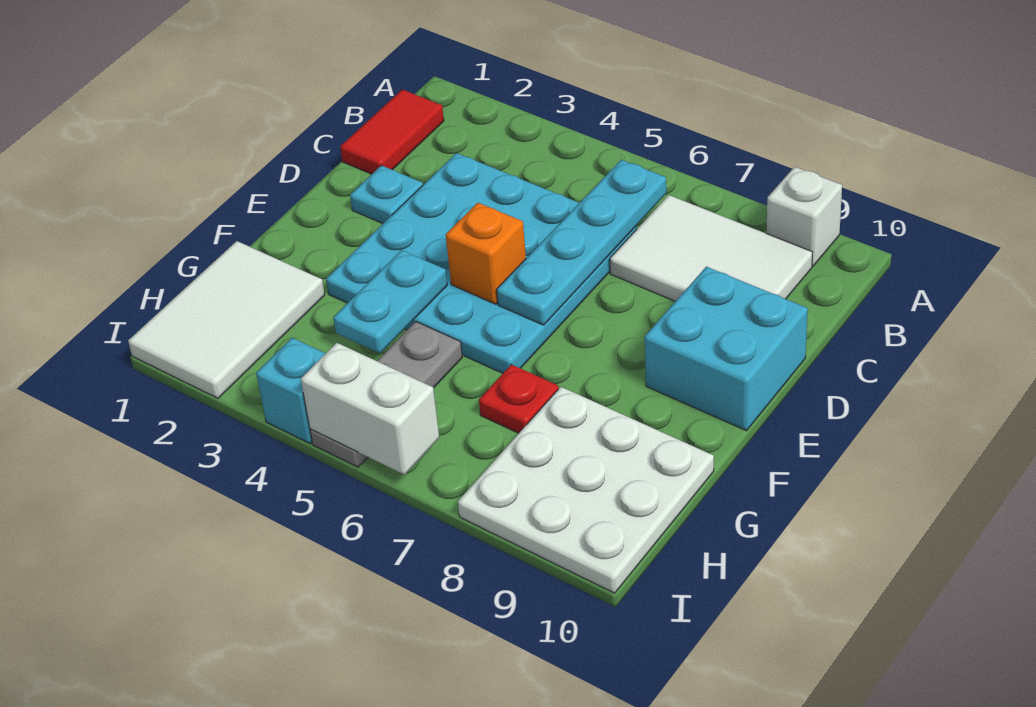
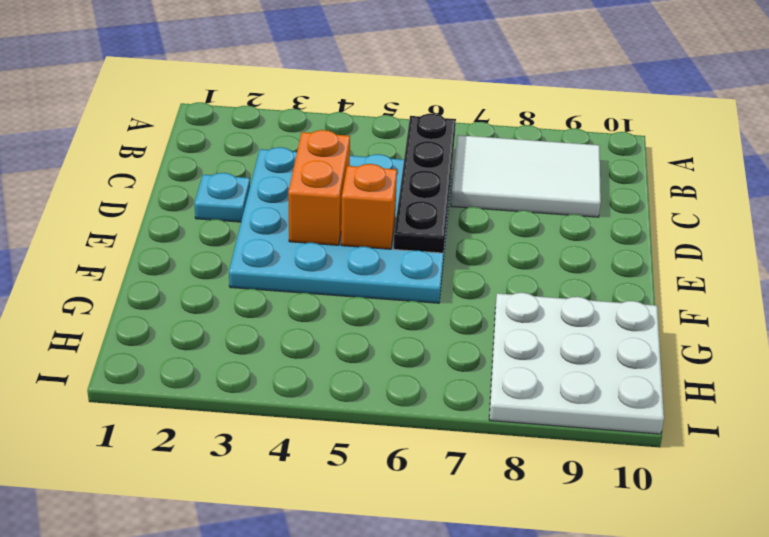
black plate B6:E6 level 2 -> cyan plate B6:E6 level 2
orange brick D4:E4 level 2 -> none
none -> white brick A9 level 1
none -> red tile B1:C1 level 1
none -> cyan brick D9:E10 level 1

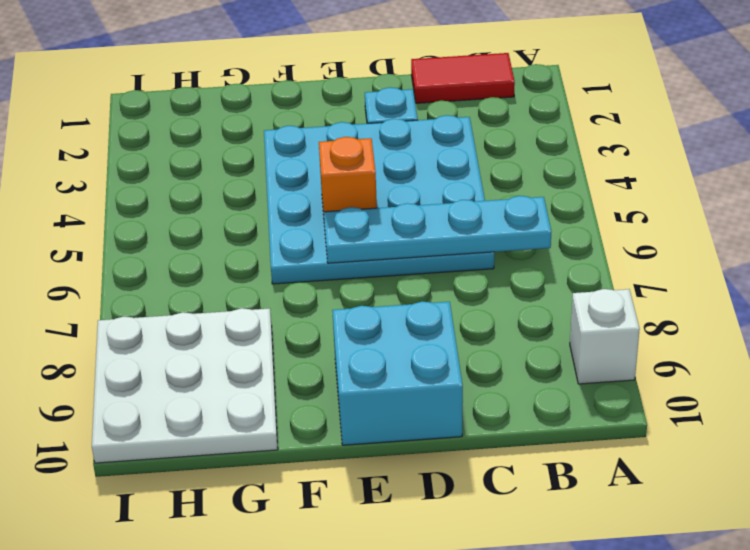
none -> white tile B7:C9 level 1
none -> white tile G1:I2 level 1
none -> grey plate G5:I5 level 1

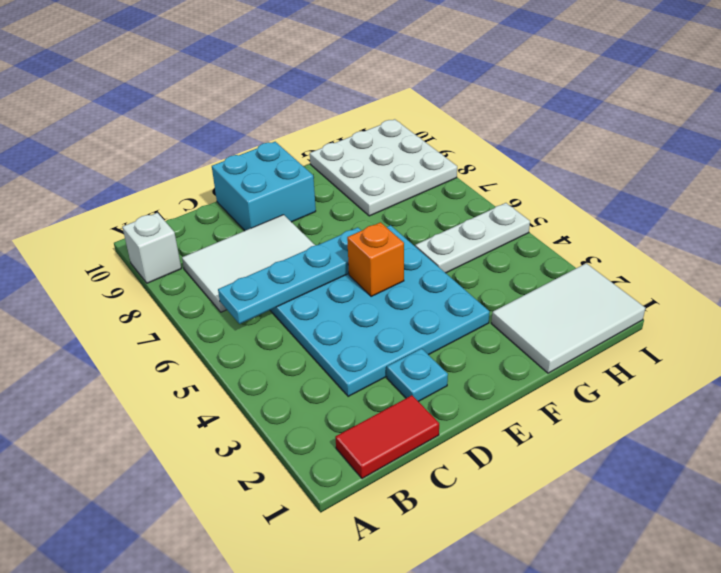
white tile B7:D8 level 1 -> white tile B7:C9 level 1
white plate G5:I5 level 1 -> grey plate G5:I5 level 1
none -> red plate G7 level 1
none -> cyan brick I4 level 1
none -> cyan plate F4:G4 level 2

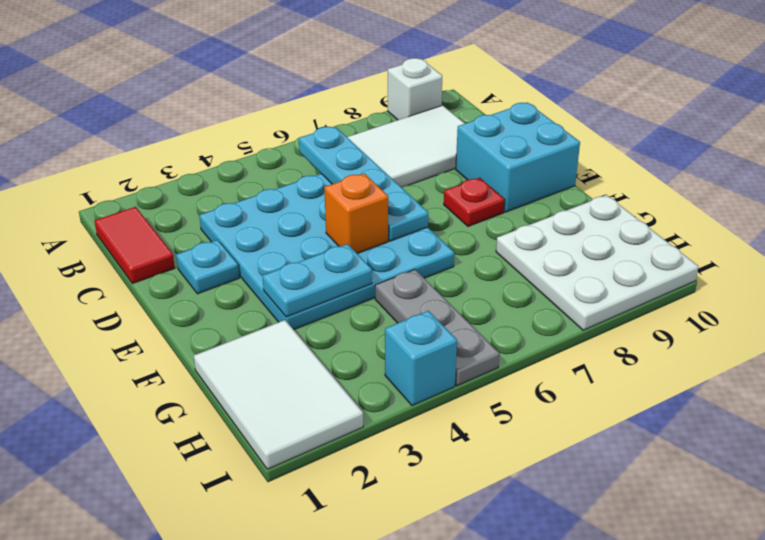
red plate E8 level 1 -> red plate G7 level 1
cyan plate F3:F4 level 2 -> cyan plate F4:G4 level 2
none -> white brick I5:I6 level 2

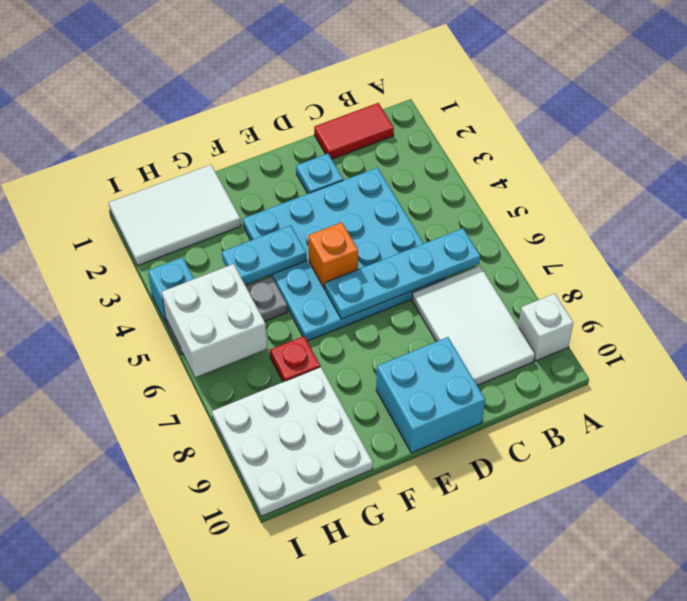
white brick H5:I6 level 2 -> white brick I5:I6 level 2

